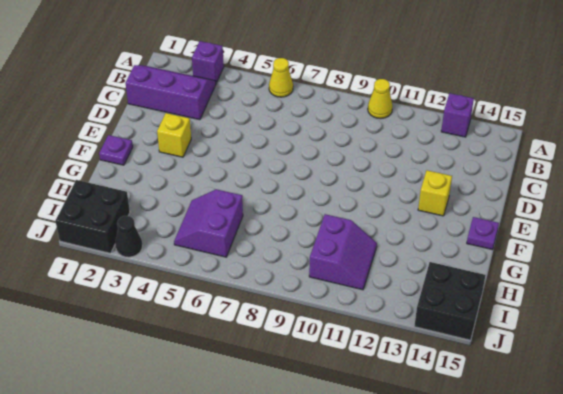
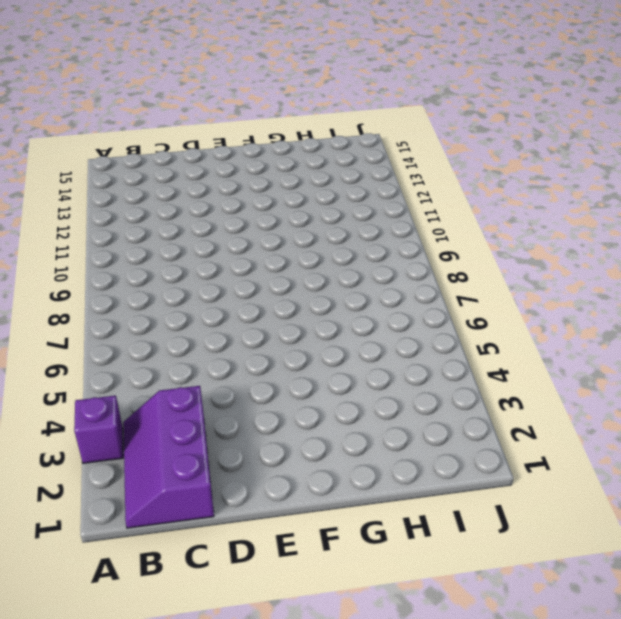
none -> yellow cone A6 level 1
none -> yellow cone A10 level 1
none -> purple brick A13 level 1

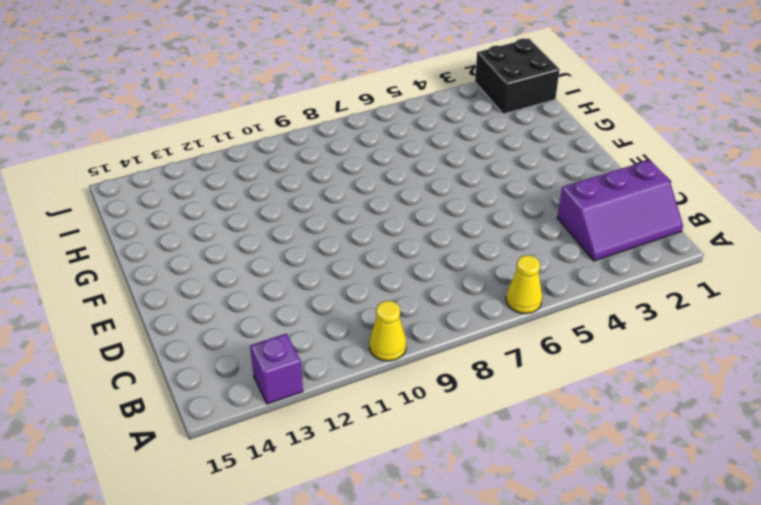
none -> purple brick A3 level 1
none -> yellow brick E3 level 1
none -> yellow brick E13 level 1

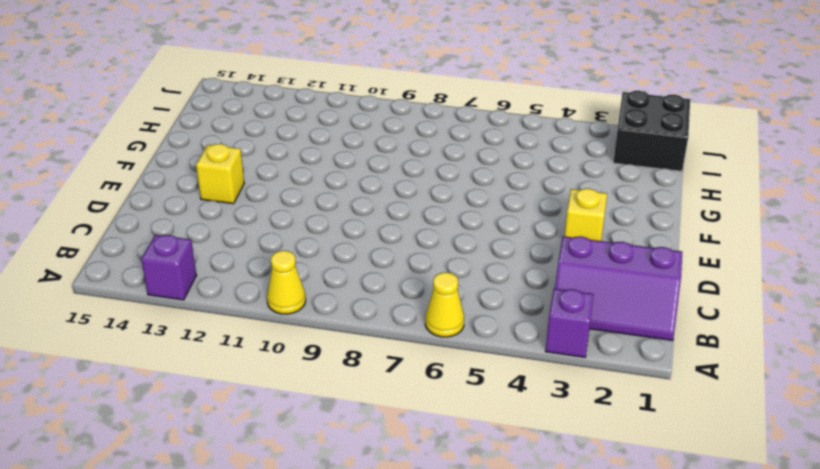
none -> purple plate F1 level 1
none -> purple plate F15 level 1
none -> purple slope H5:I6 level 1 top 6

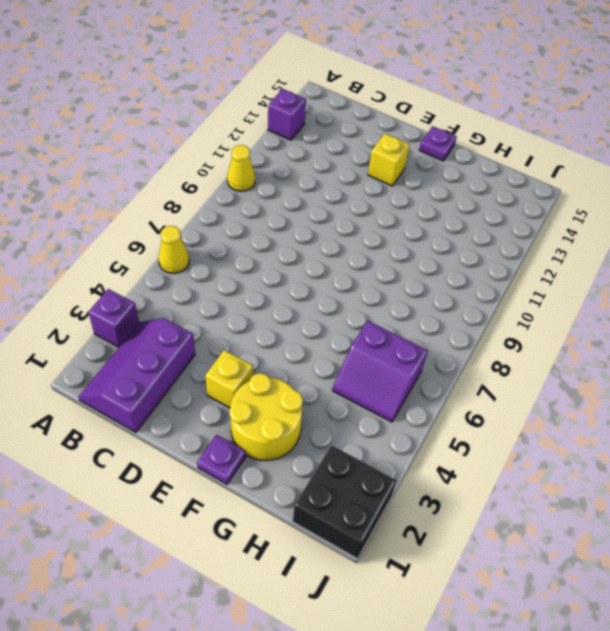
yellow round brick F2:G3 level 1 -> none
none -> purple slope H10:I11 level 1 top 10
none -> black brick I14:J15 level 1
none -> black cone J3 level 1

